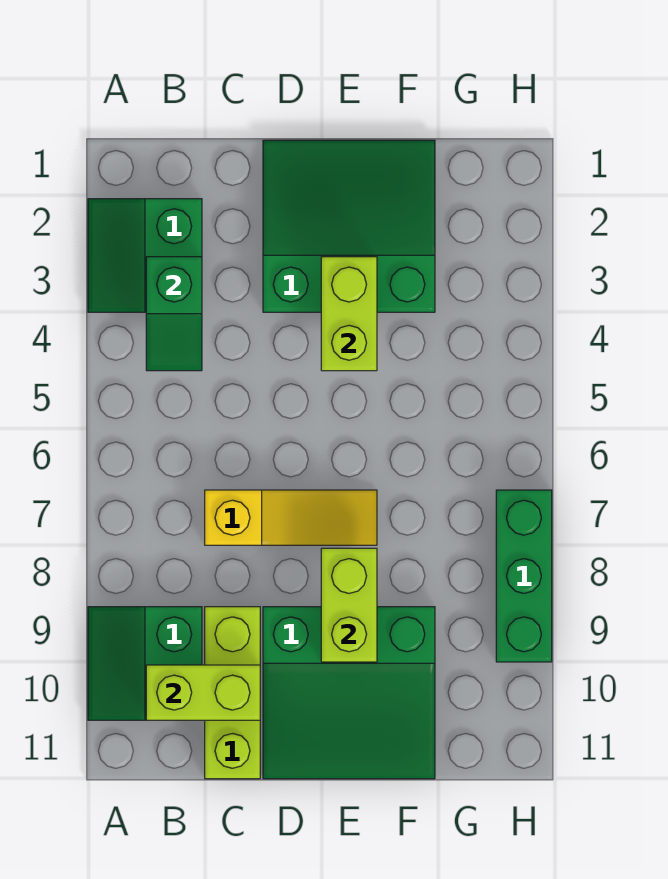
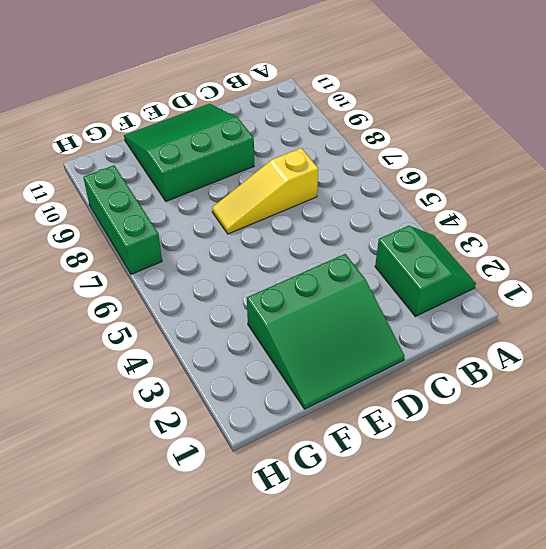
none -> green slope A9:B10 level 1 top B
none -> lime brick C9:C11 level 1

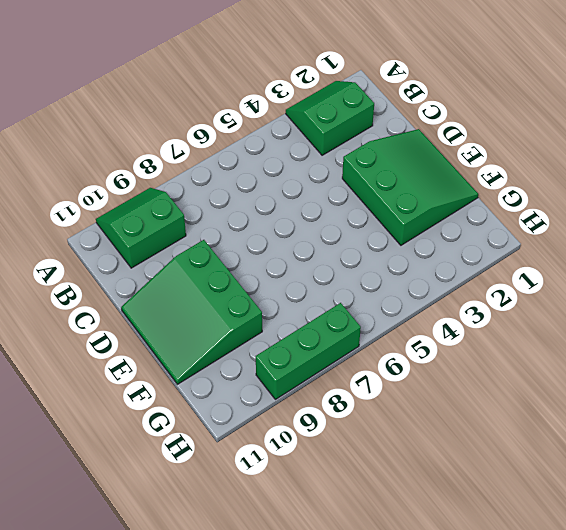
none -> yellow slope C7:E7 level 1 top C
none -> lime brick C9:C11 level 1

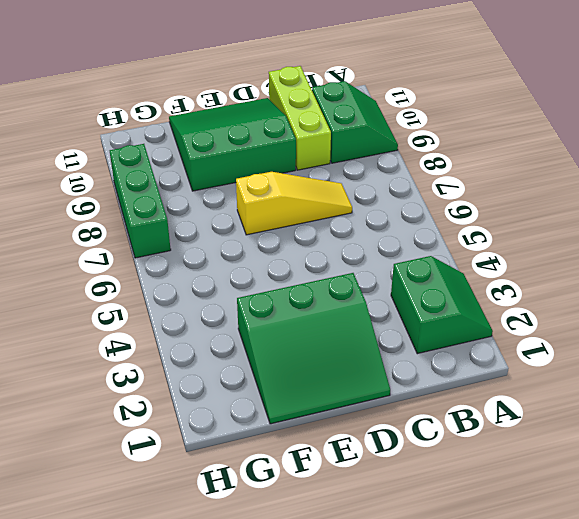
yellow slope C7:E7 level 1 top E -> yellow slope C7:E7 level 1 top C
none -> green slope B3:B4 level 2 top 3
none -> lime brick B10:C10 level 2

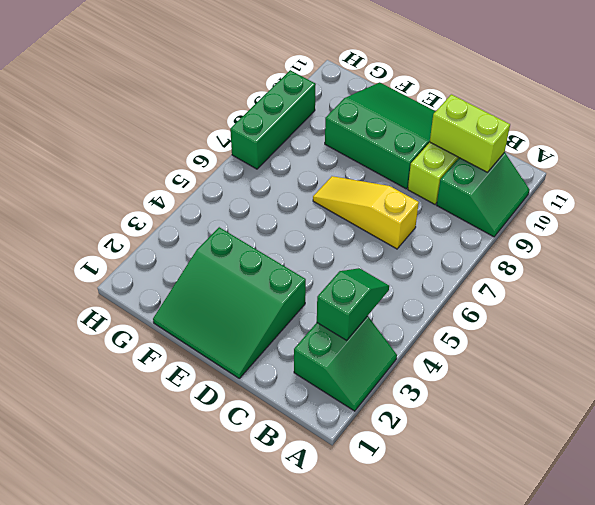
none -> lime brick E3:E4 level 2
none -> lime brick E8:E9 level 2

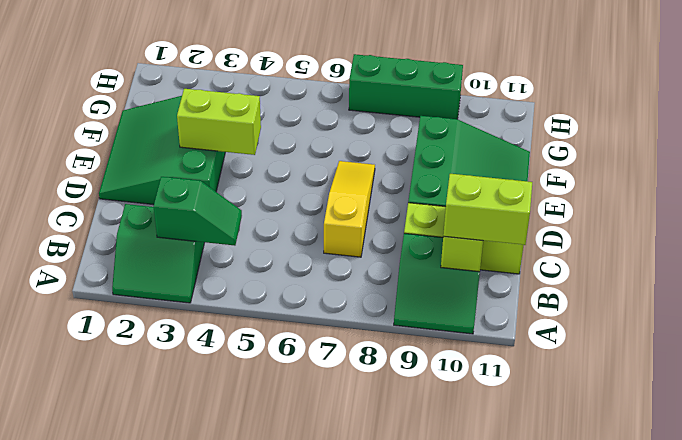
lime brick B10:B11 level 3 -> lime brick E8:E9 level 2

